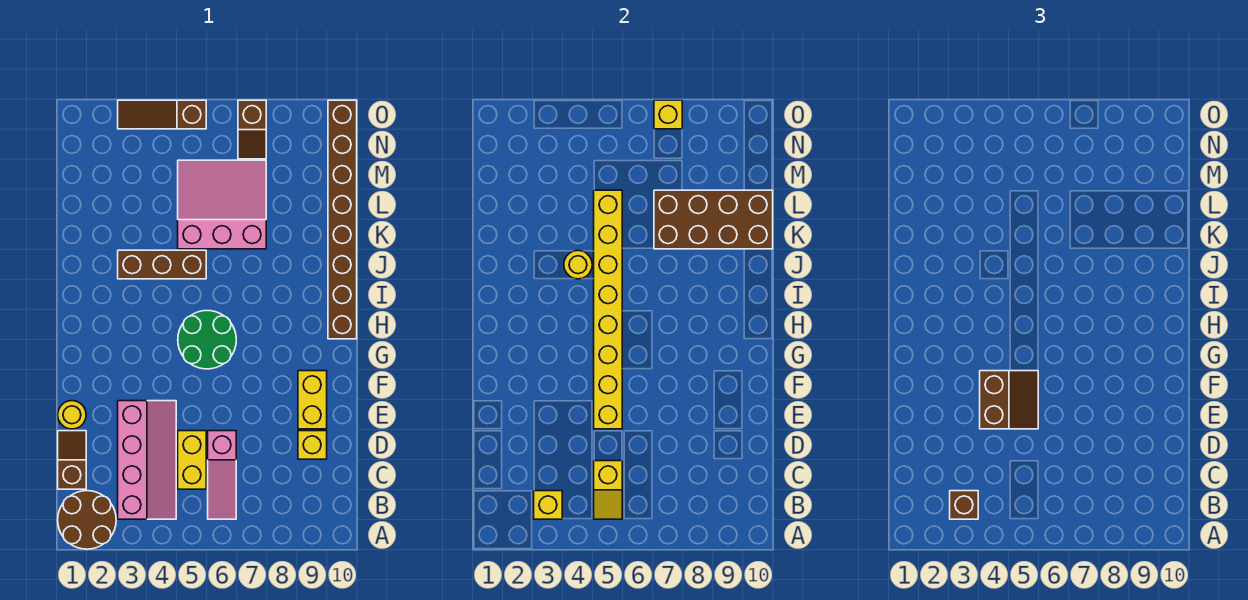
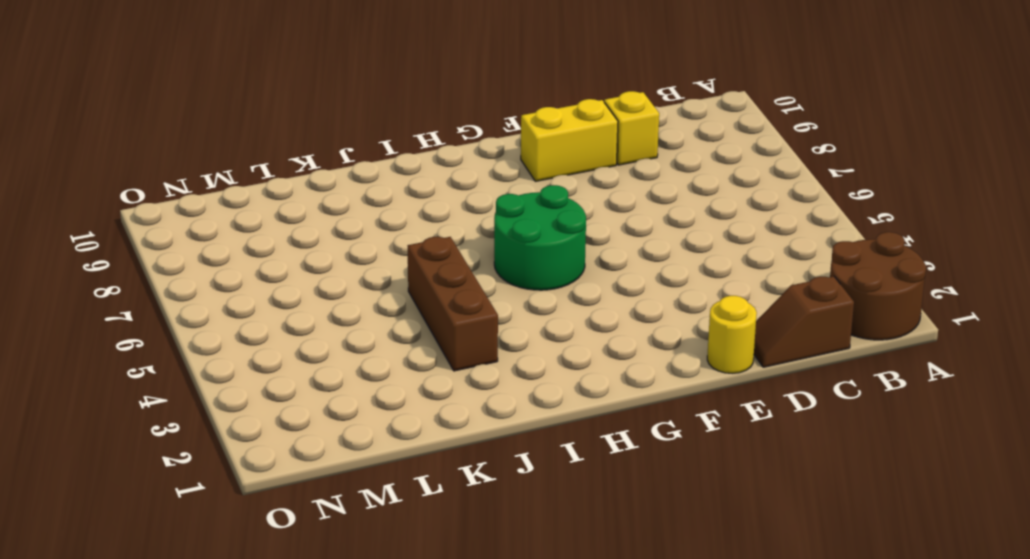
none -> pink slope B3:E4 level 1 top 3
none -> pink slope B6:D6 level 1 top D
none -> yellow brick C5:D5 level 1

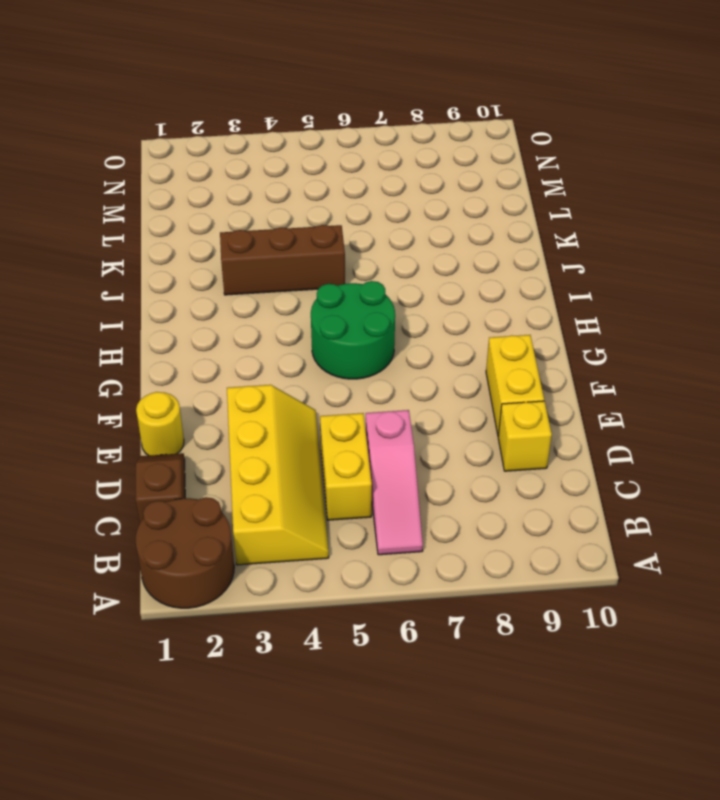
yellow slope B3:E4 level 1 top 3 -> pink slope B3:E4 level 1 top 3
none -> brown brick H10:O10 level 1
none -> pink slope K5:M7 level 1 top K
none -> brown slope N7:O7 level 1 top O

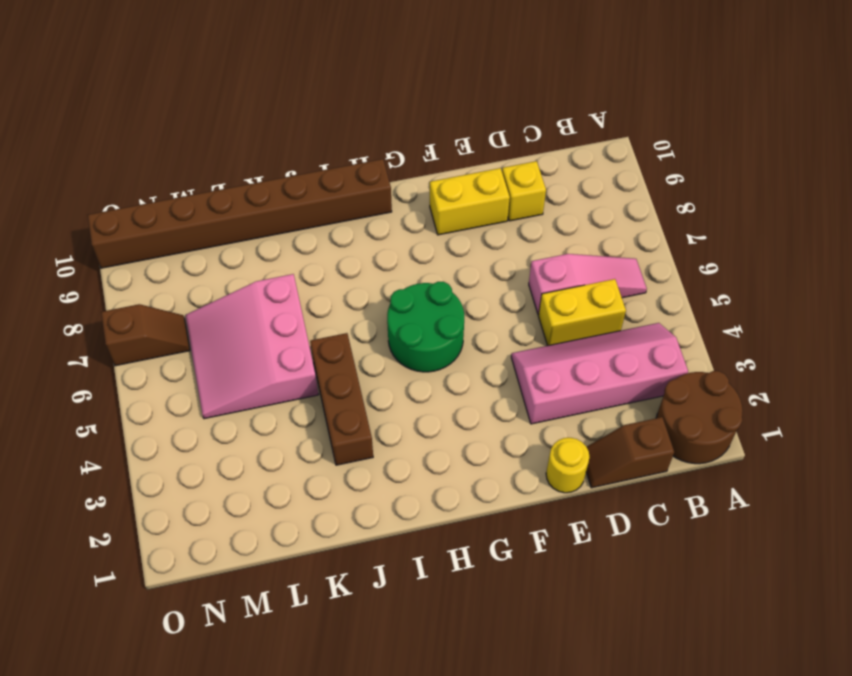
none -> brown slope O3:O5 level 1 top 5
none -> yellow brick B3 level 2
none -> yellow slope B5:C5 level 2 top C

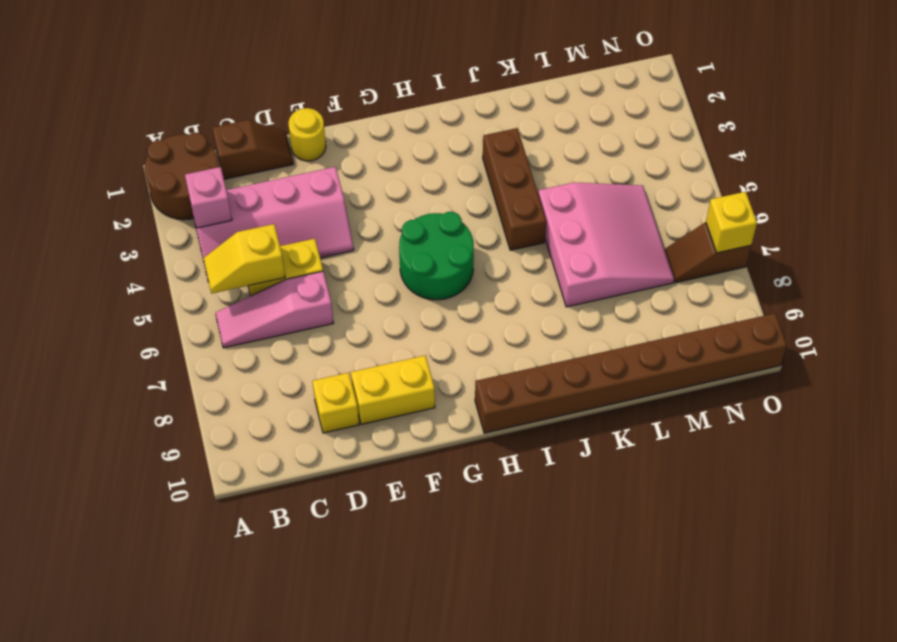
pink brick B3 level 2 -> yellow brick B3 level 2
none -> brown slope O3:O5 level 1 top 5
none -> yellow brick E5:L5 level 2
none -> yellow round brick J4 level 2

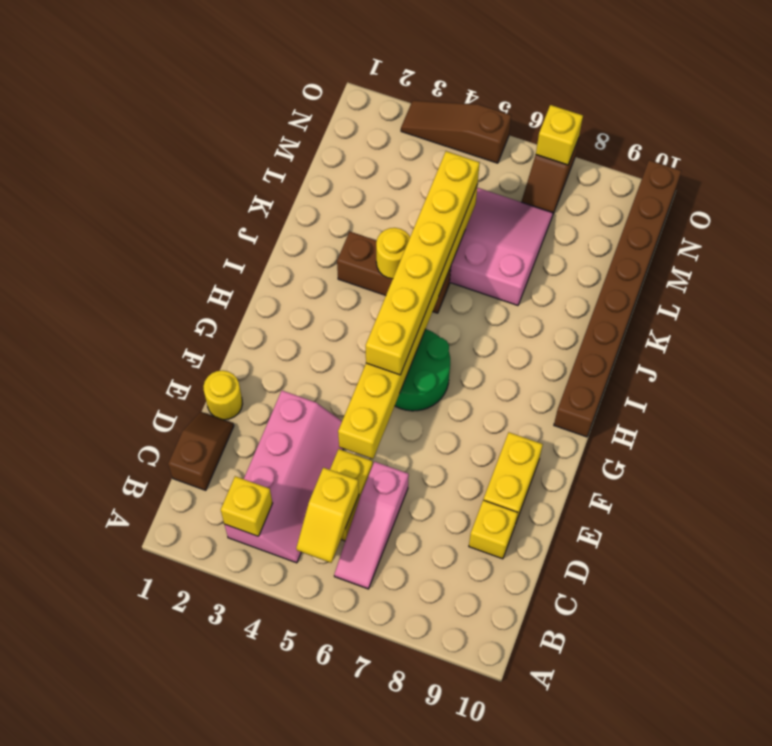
yellow brick G5:L5 level 3 -> none
none -> brown round brick A1:B2 level 1
none -> brown brick K7:L10 level 2
none -> brown brick B3 level 3

